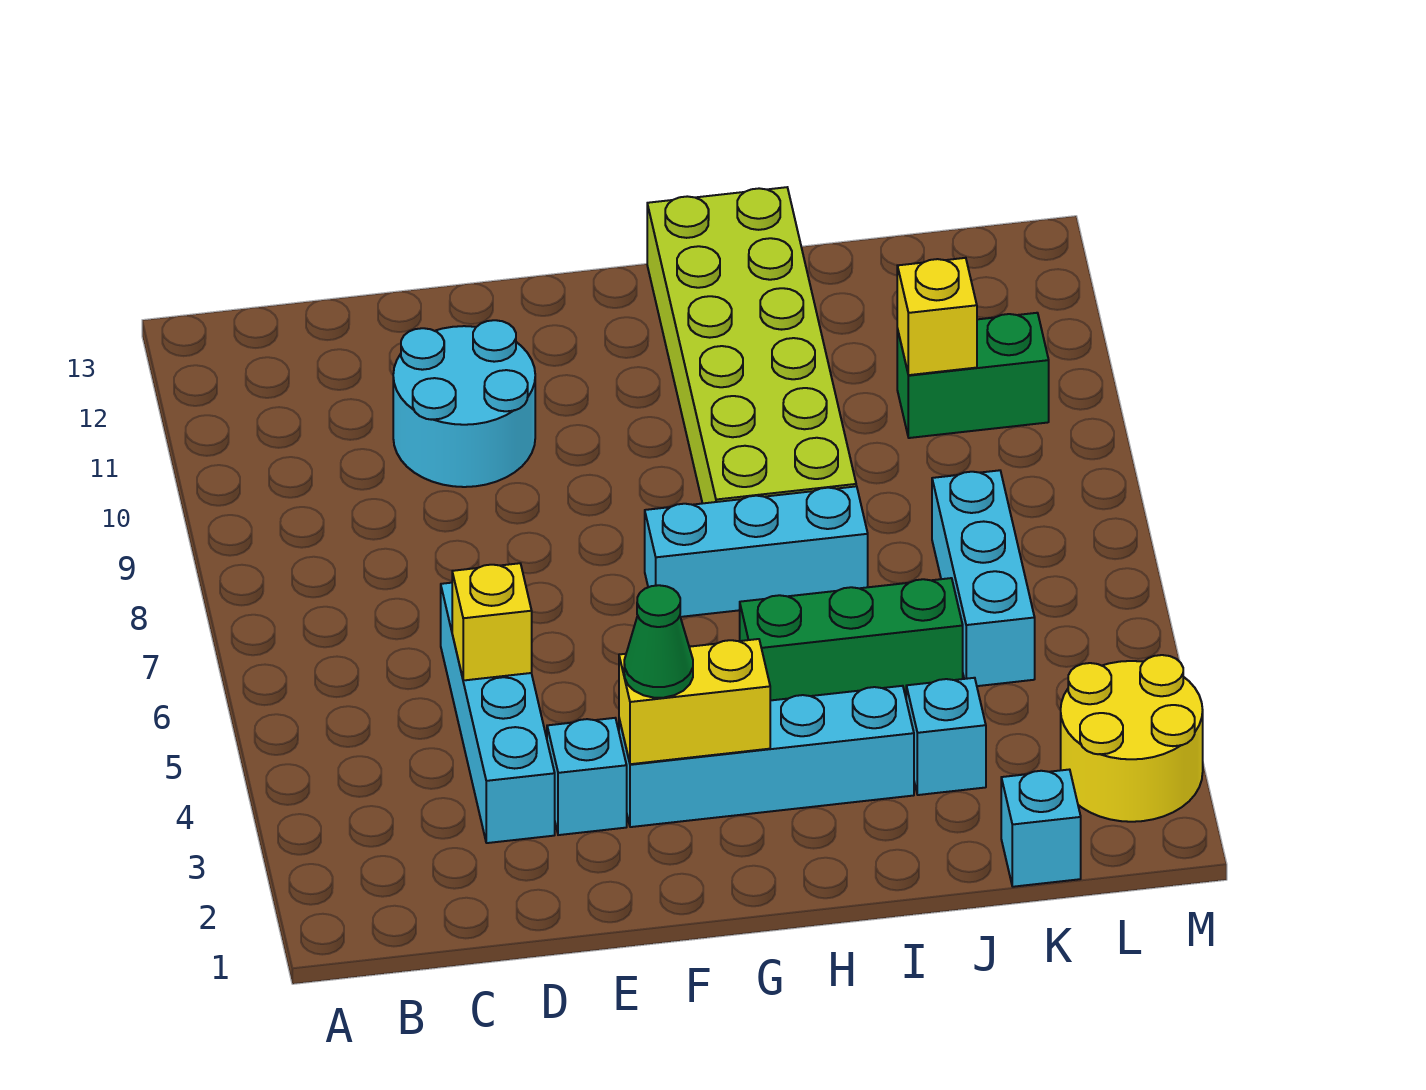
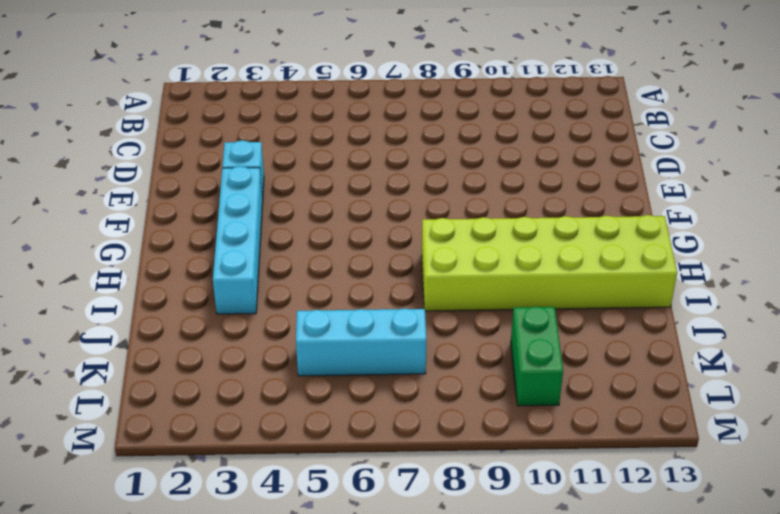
none -> cyan brick D3:D6 level 1
none -> cyan round brick D10:E11 level 1
none -> cyan brick G7:I7 level 1

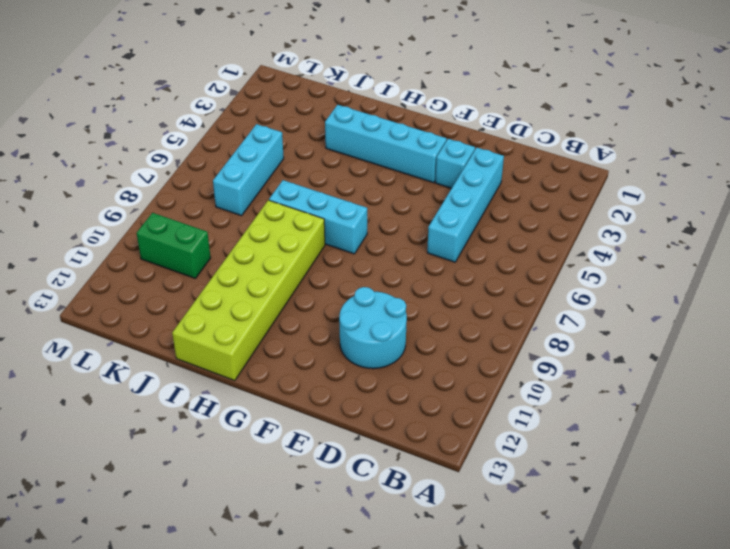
none -> green brick H5:J5 level 1
none -> cyan brick J3 level 1
none -> cyan brick K1 level 1

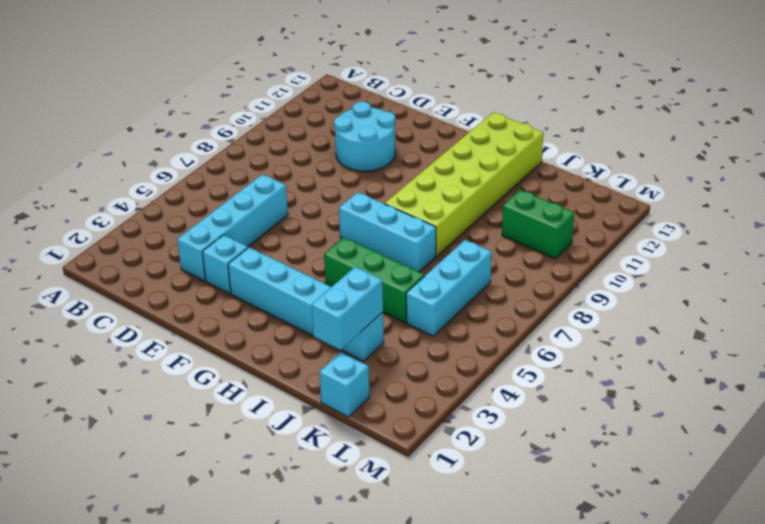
cyan brick J2:J3 level 2 -> none
none -> yellow round brick L2:M3 level 1
none -> yellow brick D5 level 2
none -> yellow brick F3:G3 level 2

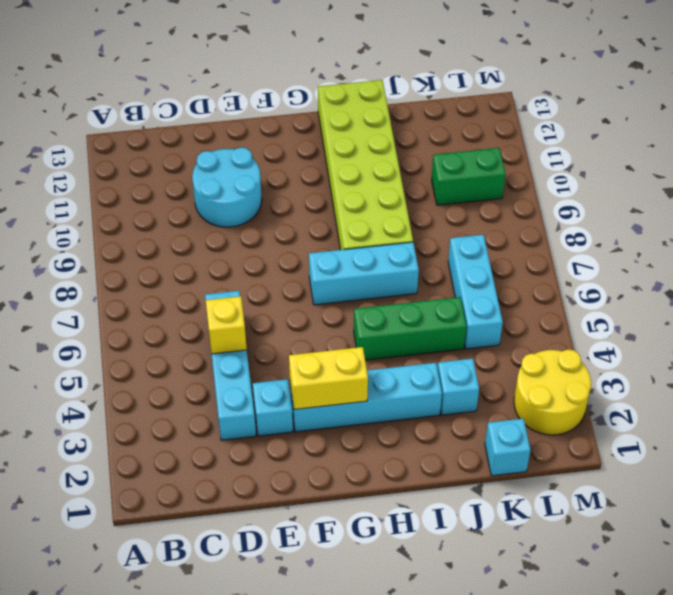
none -> yellow brick K10 level 2
none -> green cone F3 level 3

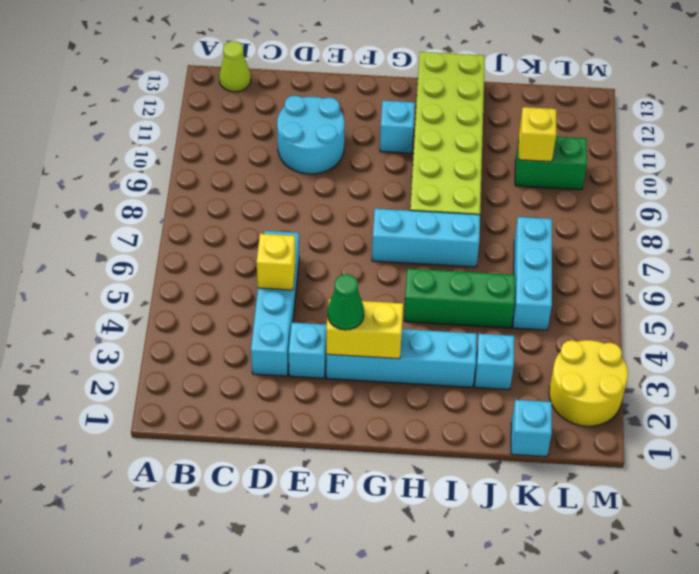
lime cone B13 level 1 -> none
cyan brick G11 level 1 -> none

